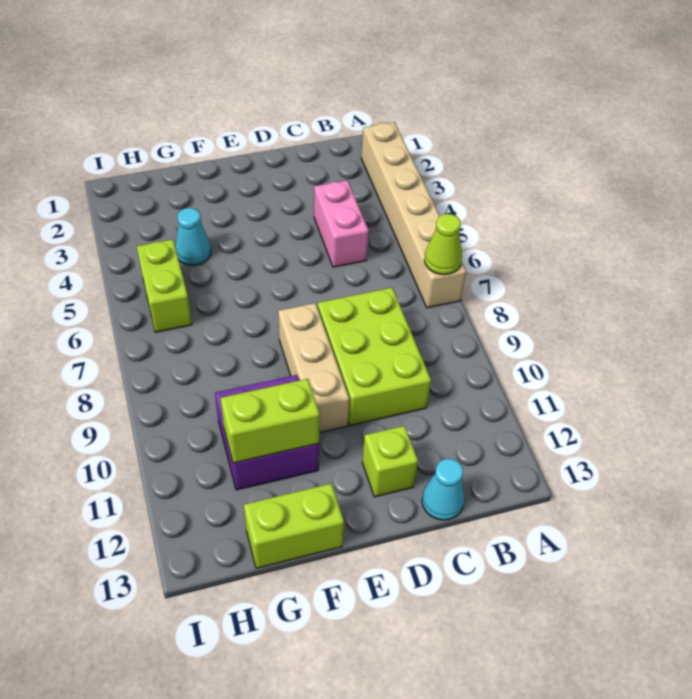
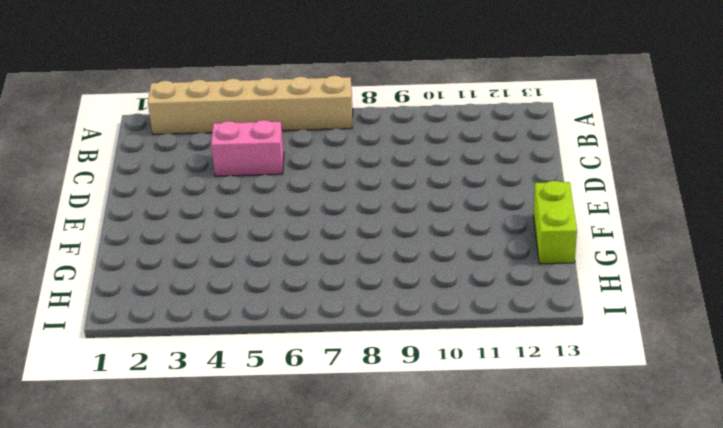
none -> lime brick C8:D10 level 1
none -> cyan cone C13 level 1
none -> lime brick D12 level 1

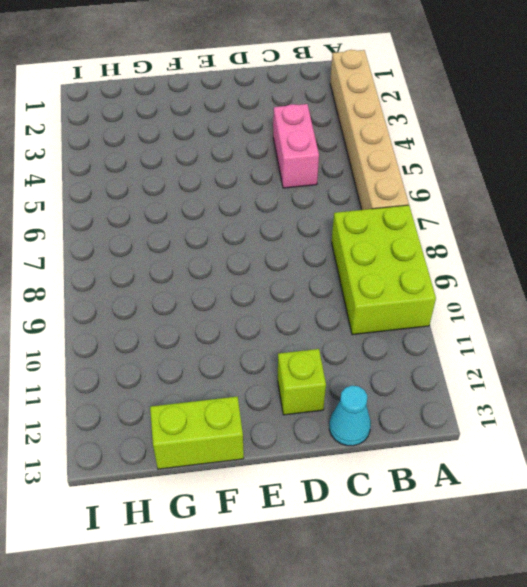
lime brick A8:B10 level 1 -> lime brick C8:D10 level 1
none -> tan brick E8:E10 level 1
none -> purple brick F10:G11 level 1
none -> cyan cone G4 level 1

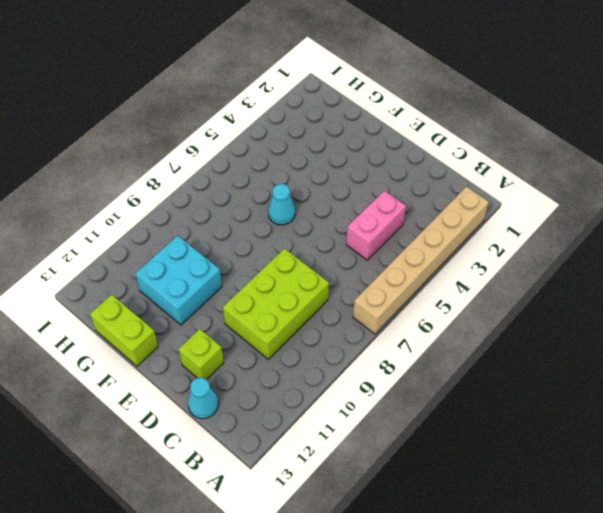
cyan cone F6 level 1 -> cyan cone G4 level 1
cyan brick F10:G11 level 1 -> purple brick F10:G11 level 1
none -> tan brick E8:E10 level 1
none -> lime brick H5:H6 level 1
none -> lime cone A7 level 2

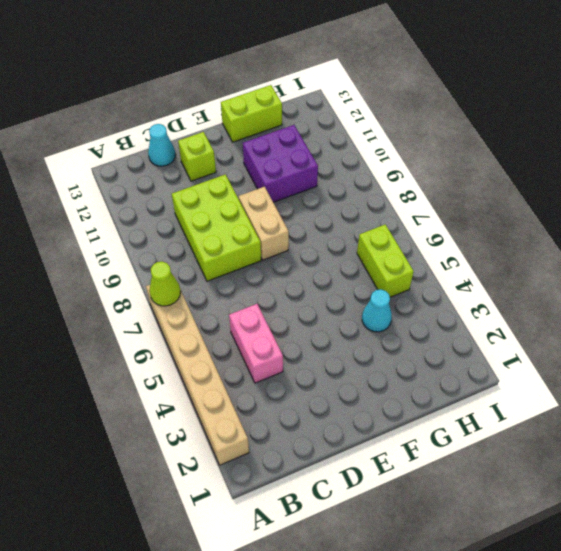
tan brick E8:E9 level 1 -> tan brick E8:E10 level 1
none -> lime brick F11:G11 level 2

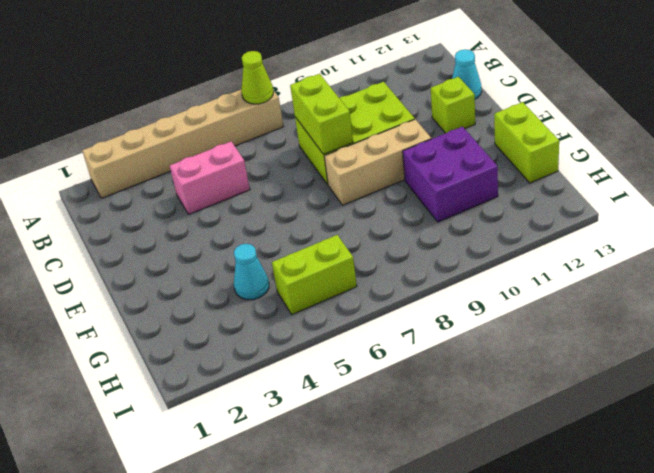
lime brick C8:D8 level 2 -> lime brick F11:G11 level 2

